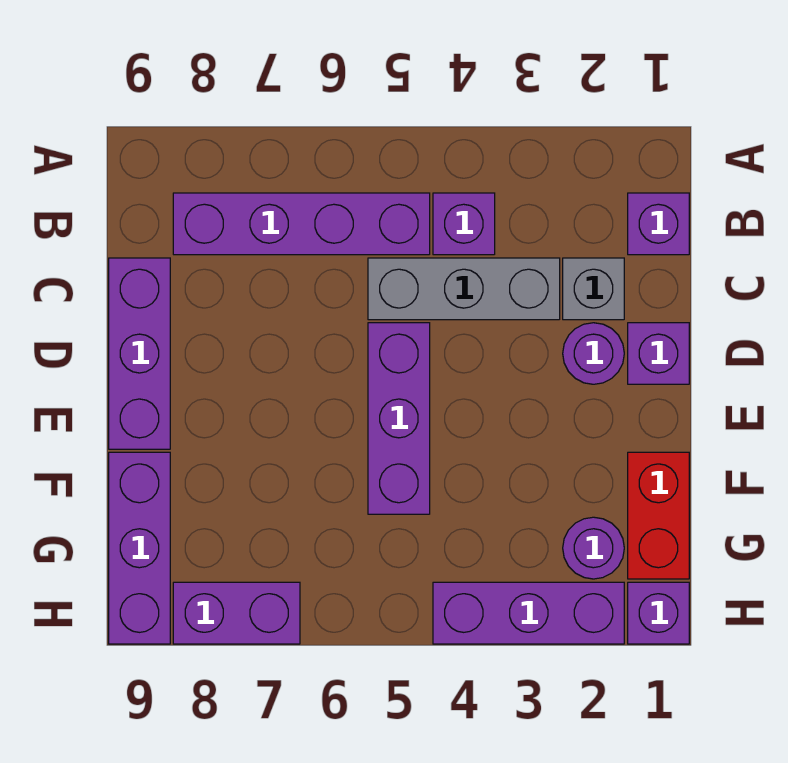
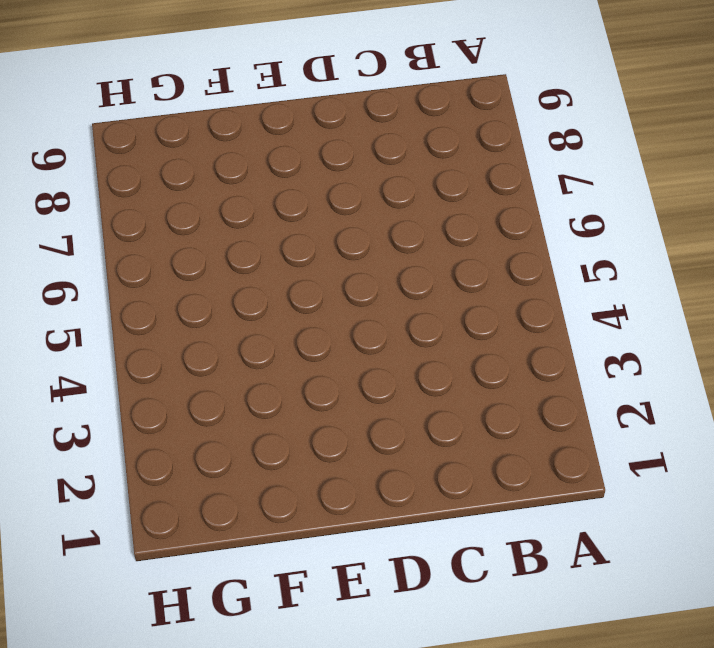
none -> purple brick B1 level 1
none -> purple brick B4 level 1
none -> purple brick B5:B8 level 1

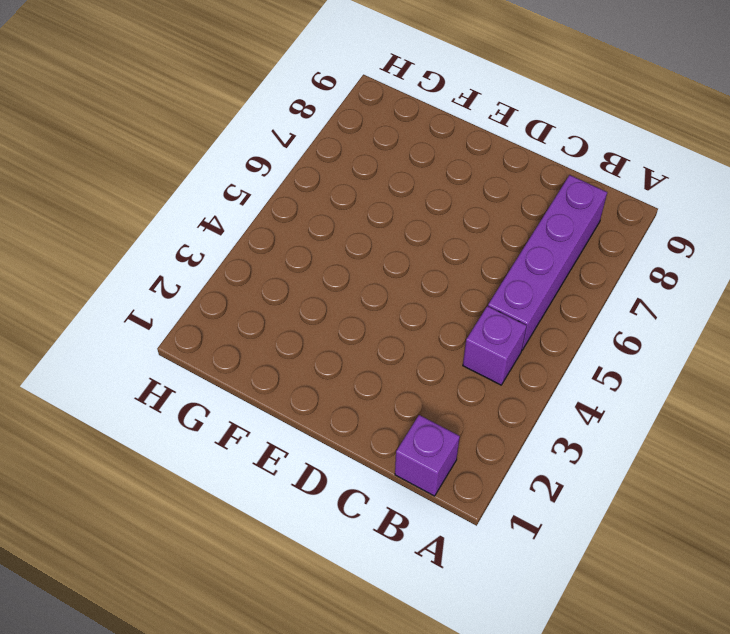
none -> grey brick C2 level 1
none -> grey brick C3:C5 level 1
none -> purple brick C9:E9 level 1

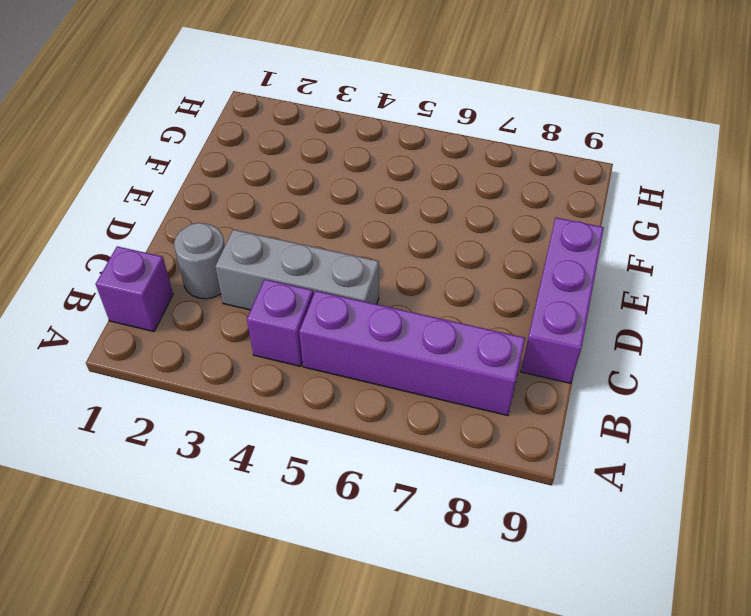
grey round brick C2 level 1 -> grey brick C2 level 1
none -> purple brick D1 level 1
none -> purple round brick D2 level 1
none -> purple brick D5:F5 level 1

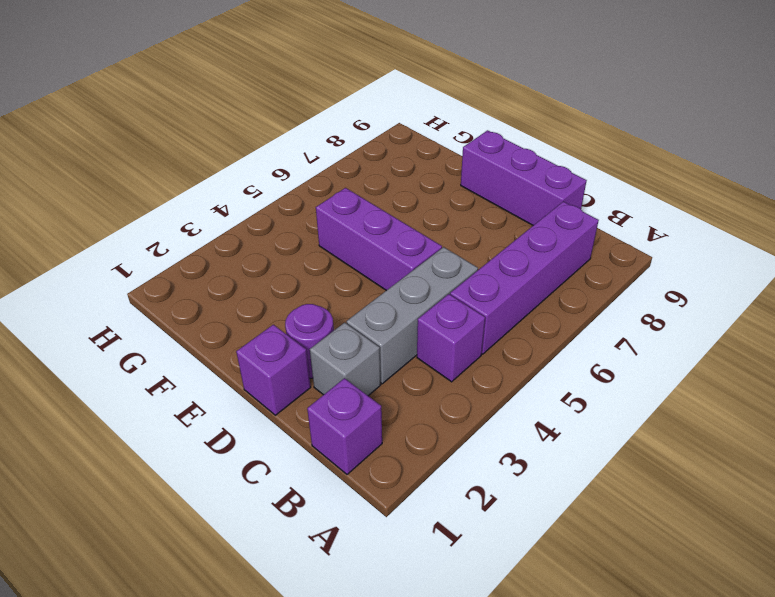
none -> red brick F1:G1 level 1
none -> purple brick F9:H9 level 1
none -> purple round brick G2 level 1

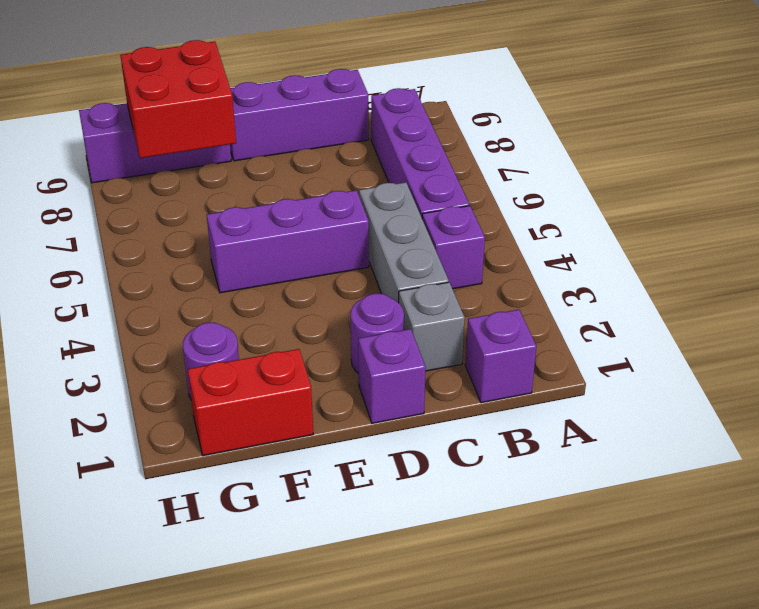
red brick F8:G9 level 2 -> none
none -> purple brick H1 level 1
none -> purple brick H2:H4 level 1
none -> purple brick H7:H8 level 1

